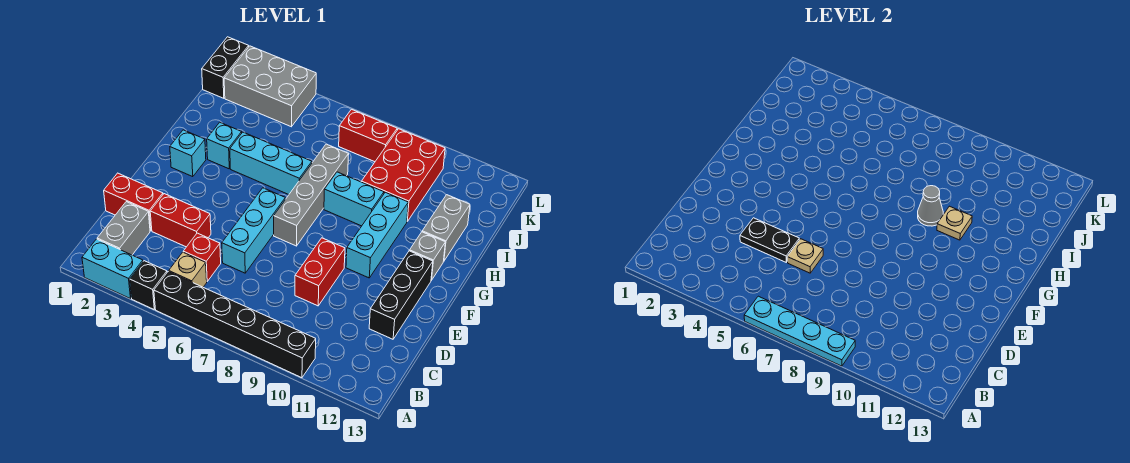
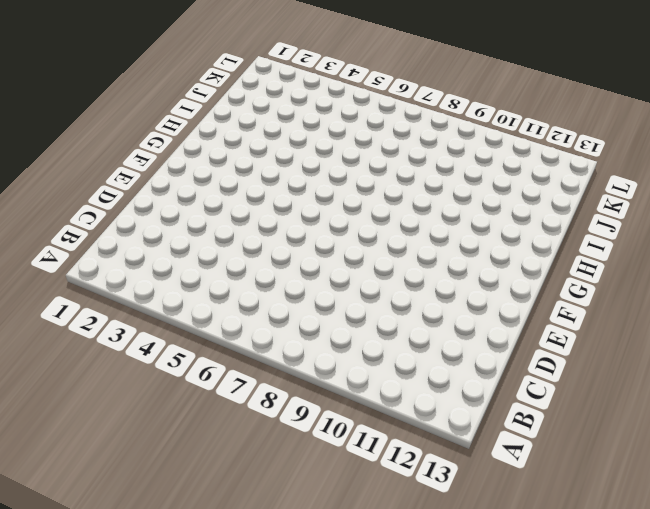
none -> cyan brick A2:A3 level 1
none -> black brick A4 level 1
none -> black brick A5:A10 level 1

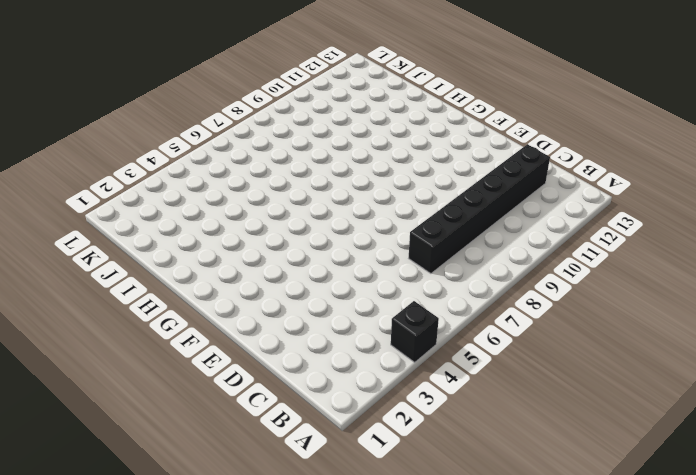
black brick C7:C12 level 1 -> black brick A5:A10 level 1
none -> cyan brick A2:A3 level 1
none -> grey brick B2:C2 level 1
none -> tan brick B5 level 1

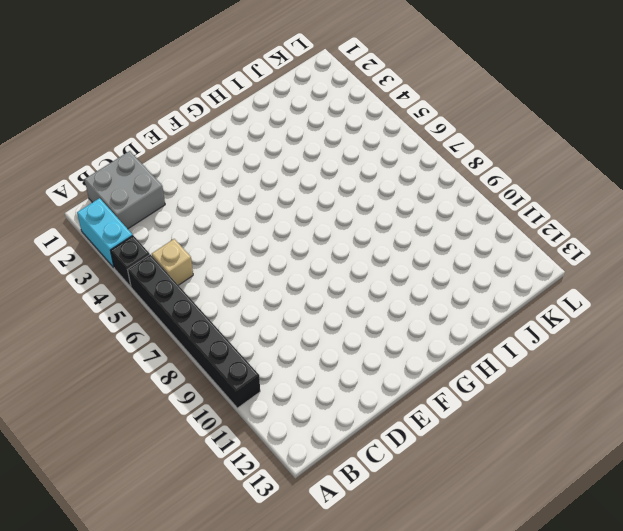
grey brick B1:C2 level 1 -> grey brick B2:C2 level 1
none -> red brick C5 level 1
none -> red brick D1:D2 level 1
none -> red brick D3:D4 level 1

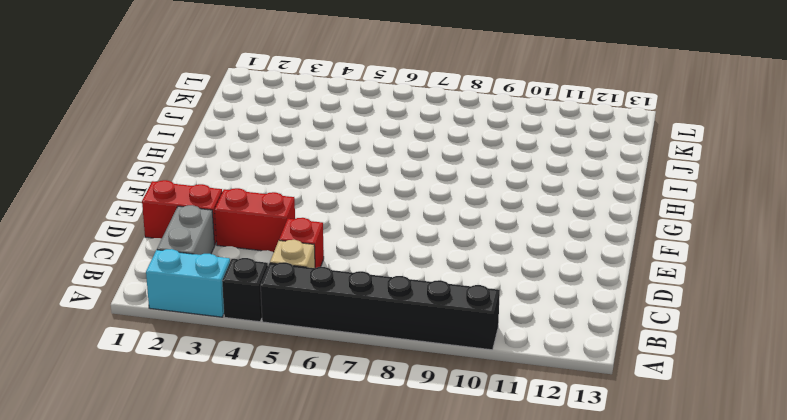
none -> cyan brick D6:F6 level 1
none -> red brick D9:E9 level 1
none -> black brick D12:F12 level 1

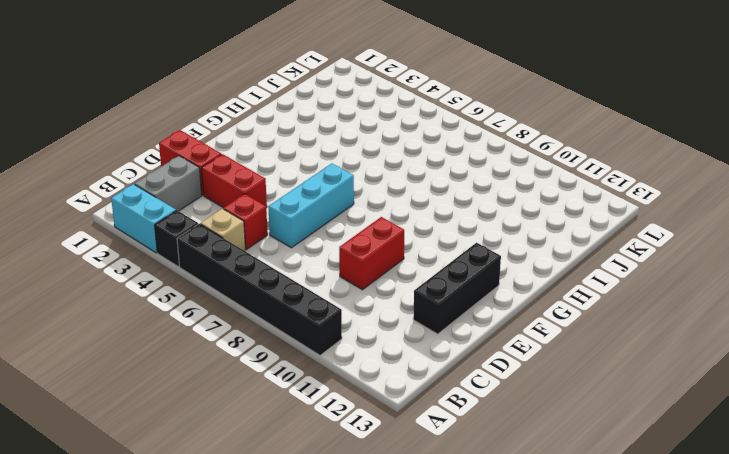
none -> grey brick F7:I7 level 1
none -> cyan brick F10:H10 level 1
none -> cyan brick G2 level 1

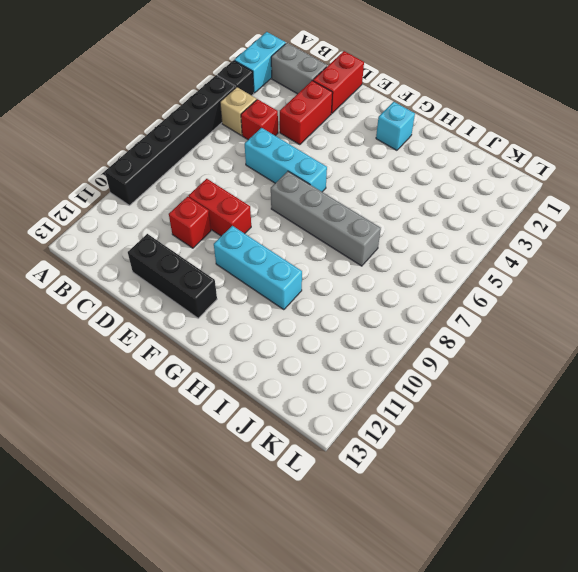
red brick D10 level 1 -> none
none -> grey brick G12 level 1
none -> cyan brick H3 level 1
none -> cyan brick H4:H6 level 1

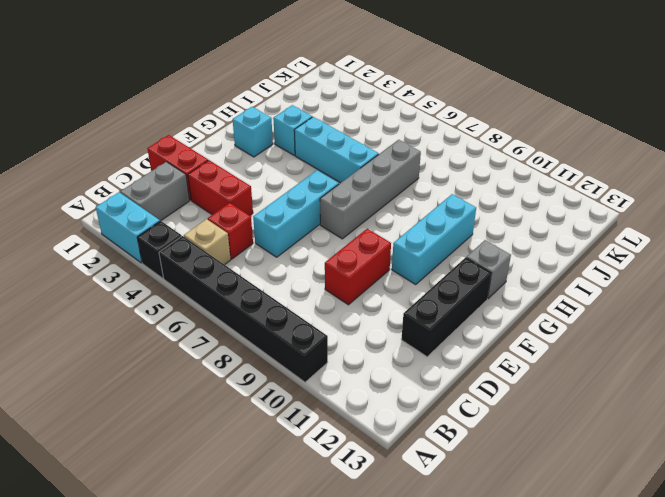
none -> cyan brick H8:H9 level 1
none -> grey brick H12:I12 level 1
none -> red brick I9:K10 level 1

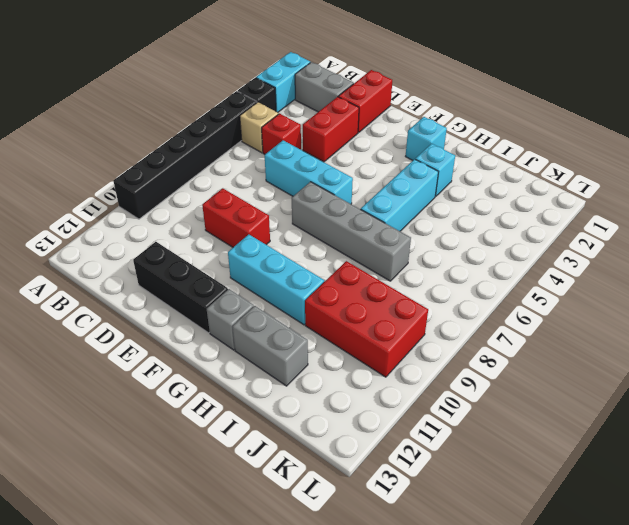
none -> cyan brick H8:H9 level 1
none -> black brick K1:L1 level 1
none -> grey brick K2:L4 level 1

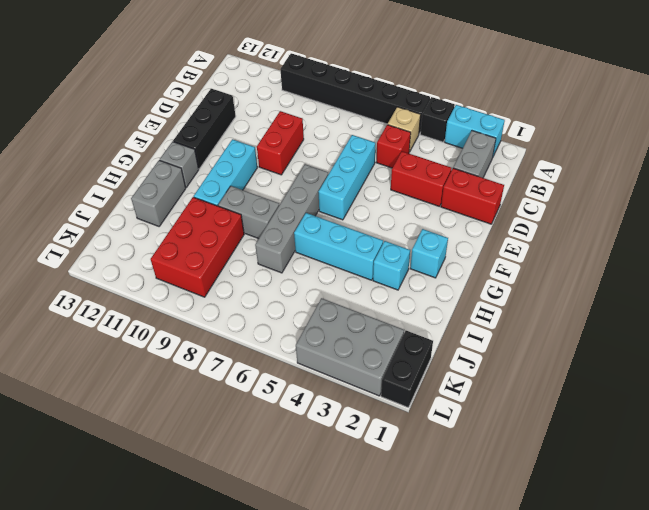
grey brick H8:H9 level 1 -> cyan brick H8:H9 level 1
none -> red brick K7:K8 level 1
none -> cyan plate A6:A9 level 2
none -> black plate D4:D5 level 2

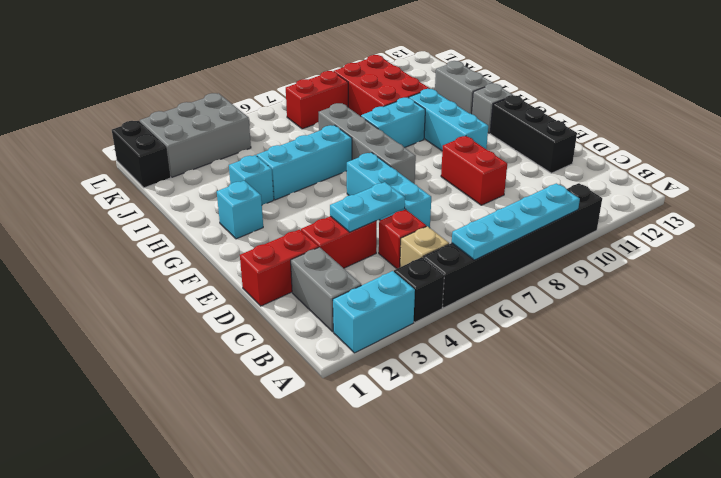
cyan plate D4:D5 level 2 -> black plate D4:D5 level 2
none -> tan plate D6 level 2
none -> grey cone H9 level 2
none -> tan plate H10 level 2

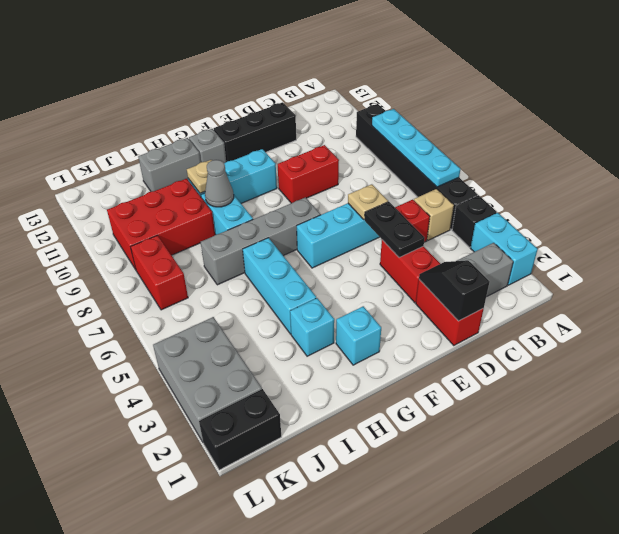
black slope D1:D2 level 2 top 1 -> none

